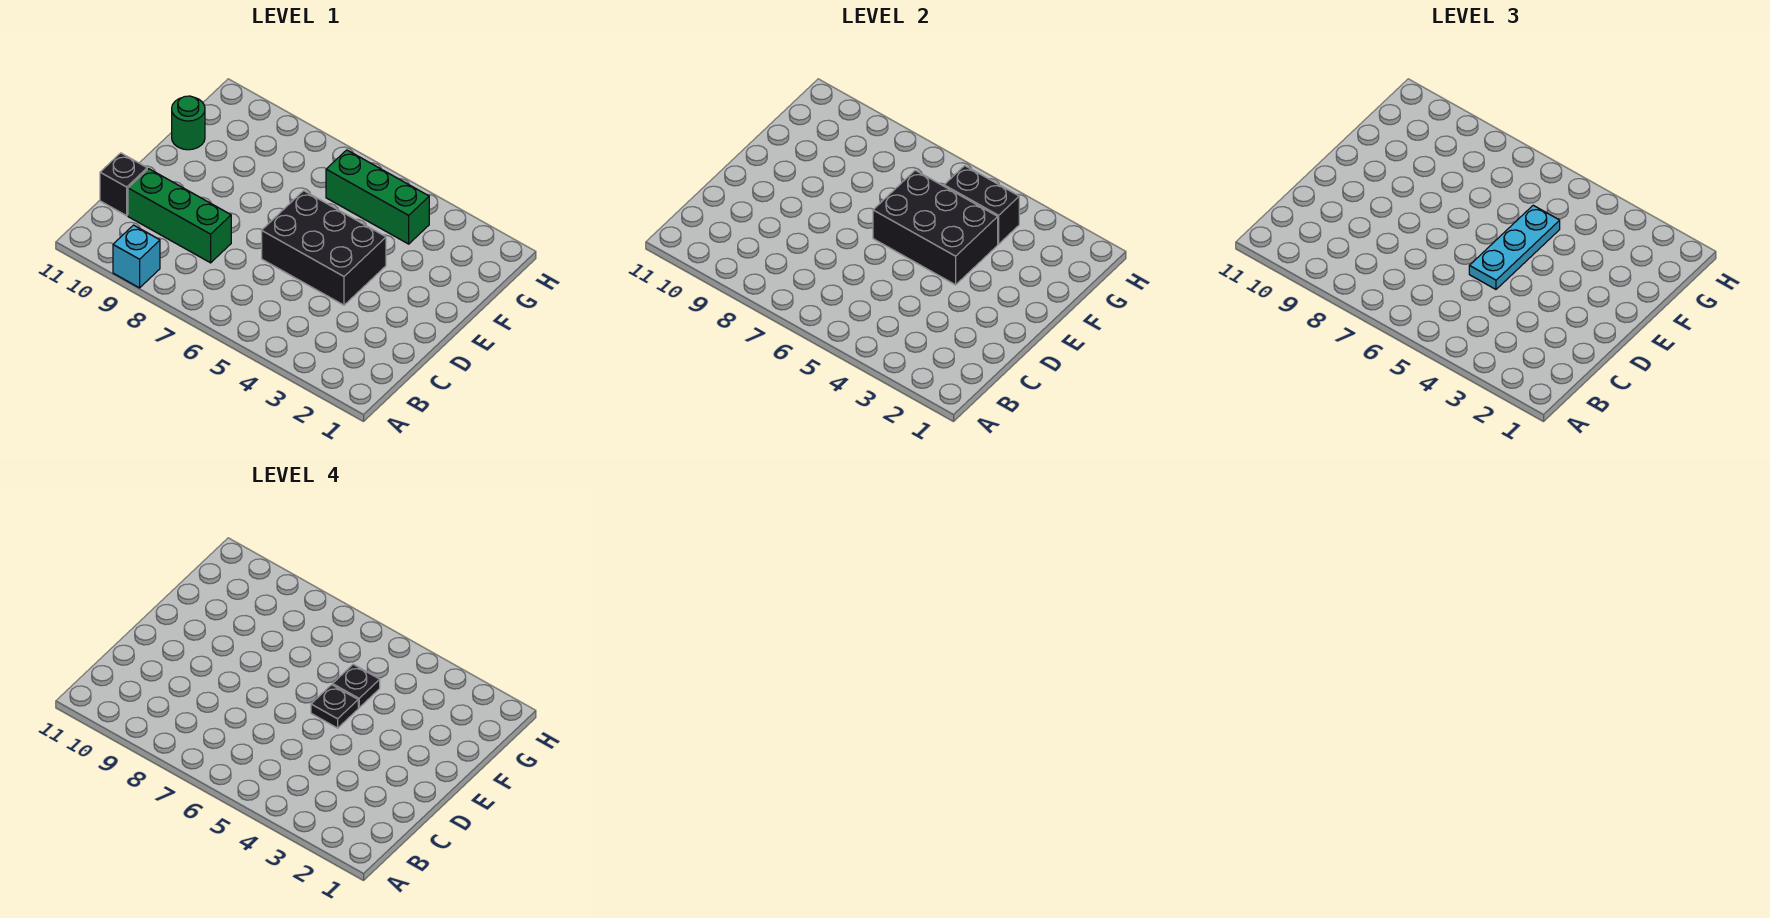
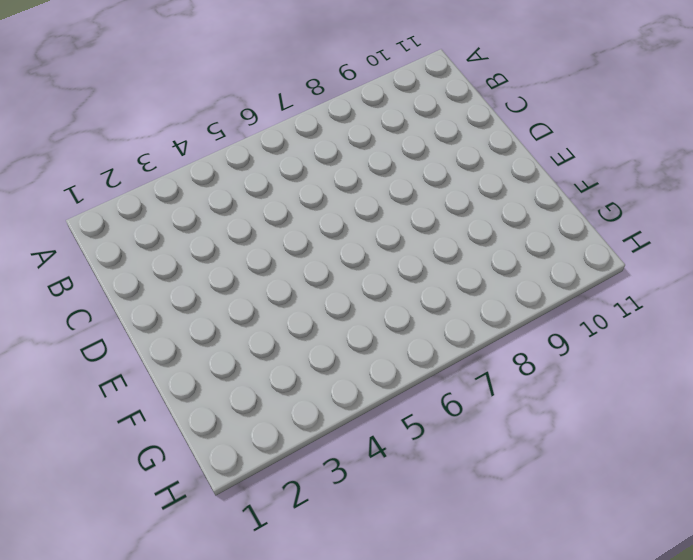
none -> cyan brick A9 level 1
none -> green brick C8:C10 level 1

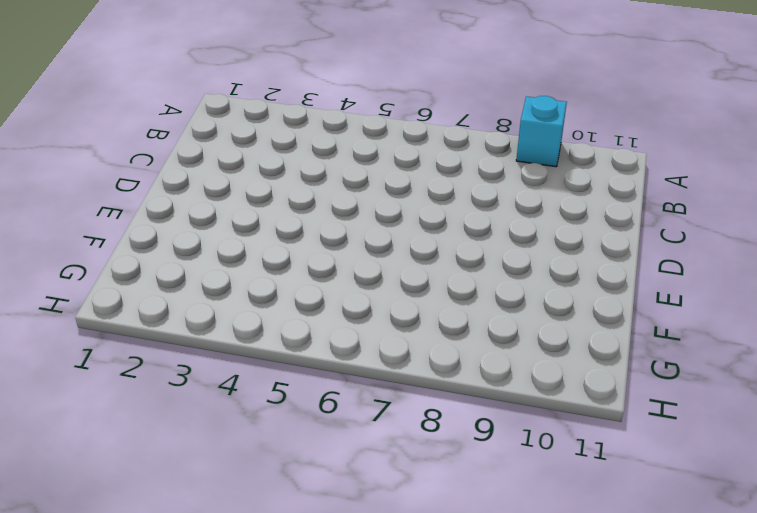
none -> green brick C8:C10 level 1
none -> black brick C11 level 1

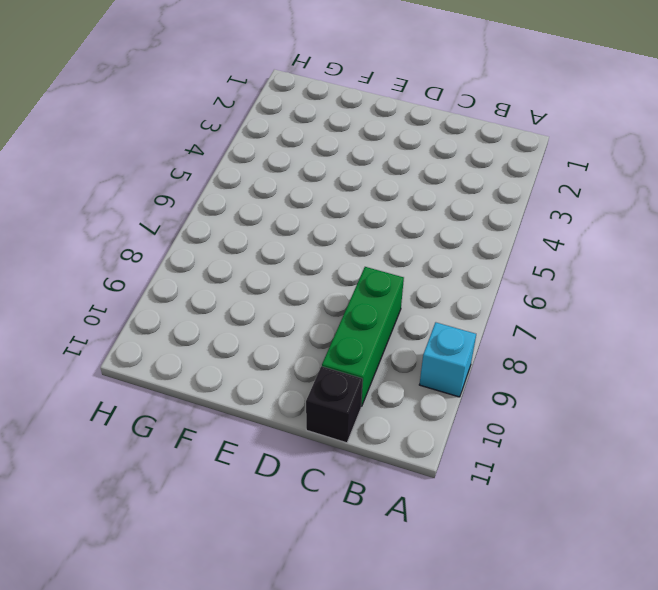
none -> black brick D4:E6 level 1
none -> green round brick F11 level 1

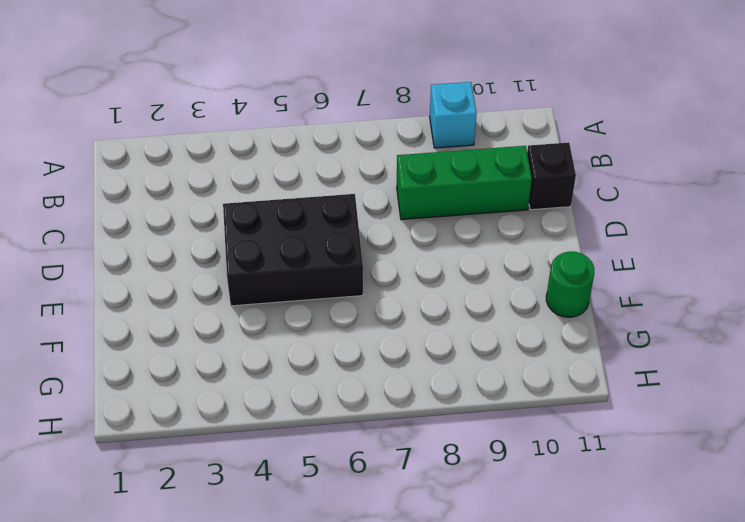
none -> green brick G4:G6 level 1
none -> black brick E4:F6 level 2

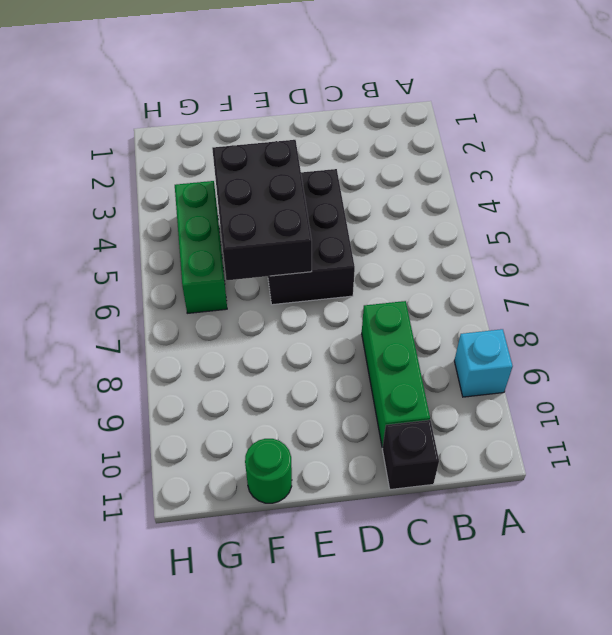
none -> black brick G4:G5 level 2
none -> cyan plate D5:F5 level 3

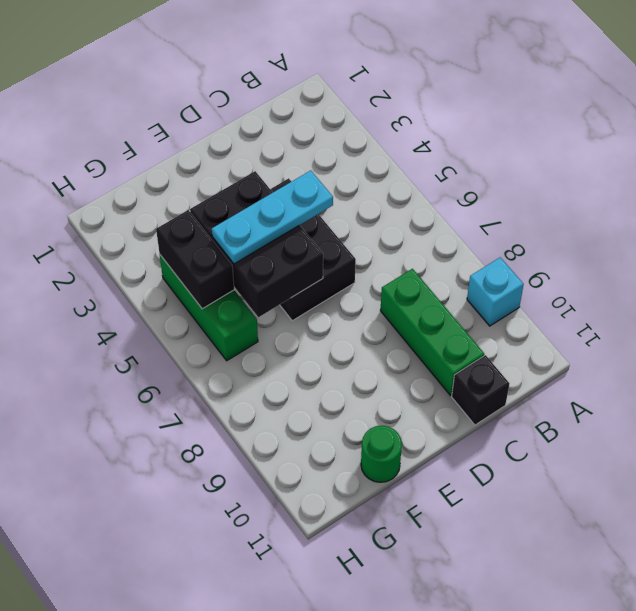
none -> black plate E5 level 4
none -> black plate F5 level 4

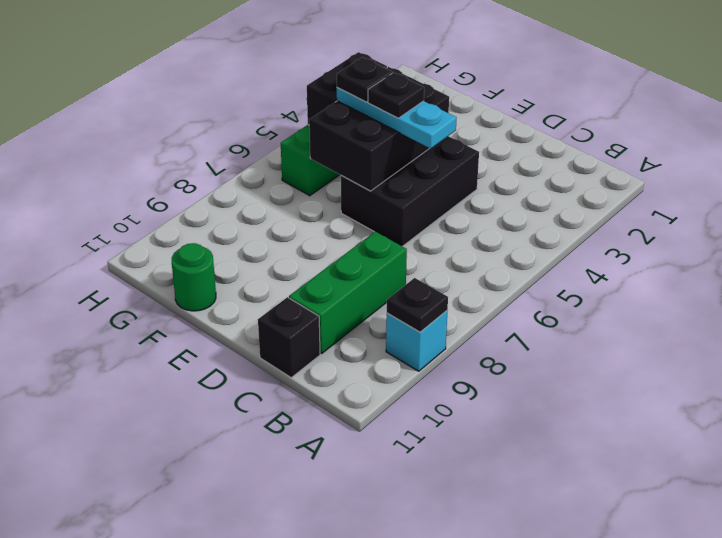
black plate A9 level 2 -> none

